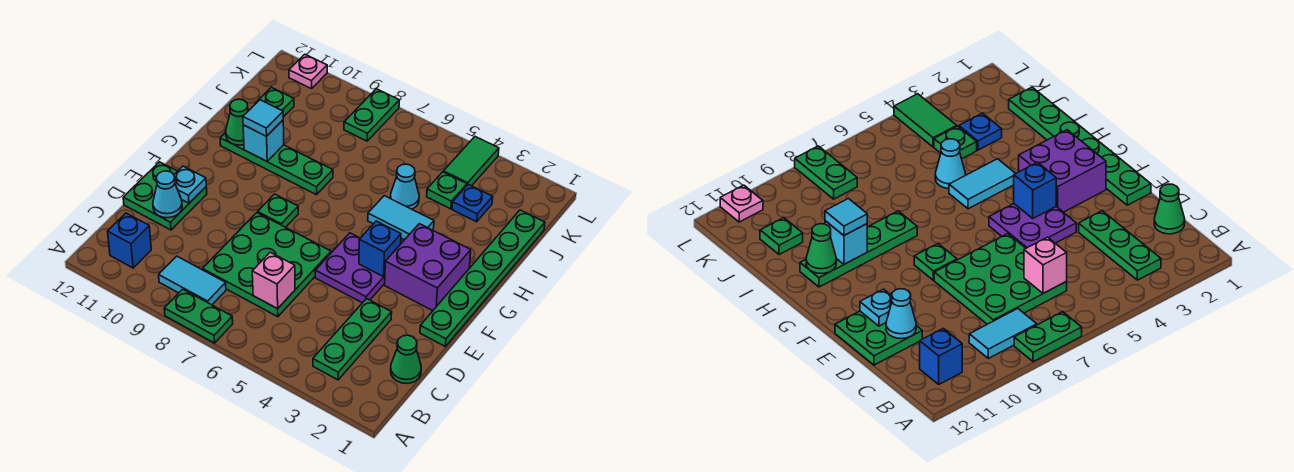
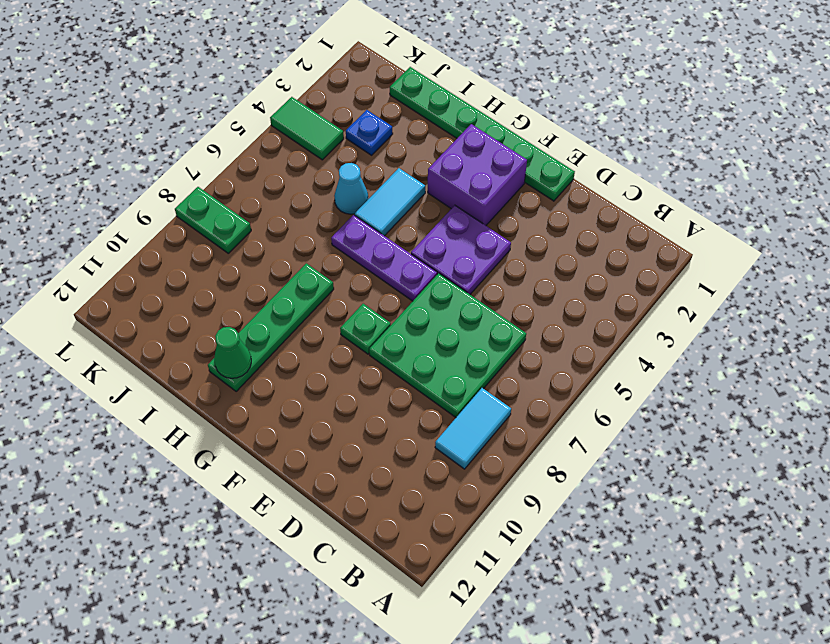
purple plate F6:H6 level 1 -> none
none -> green plate A7:A8 level 1
none -> green plate B3:D3 level 1
none -> blue brick B11 level 1

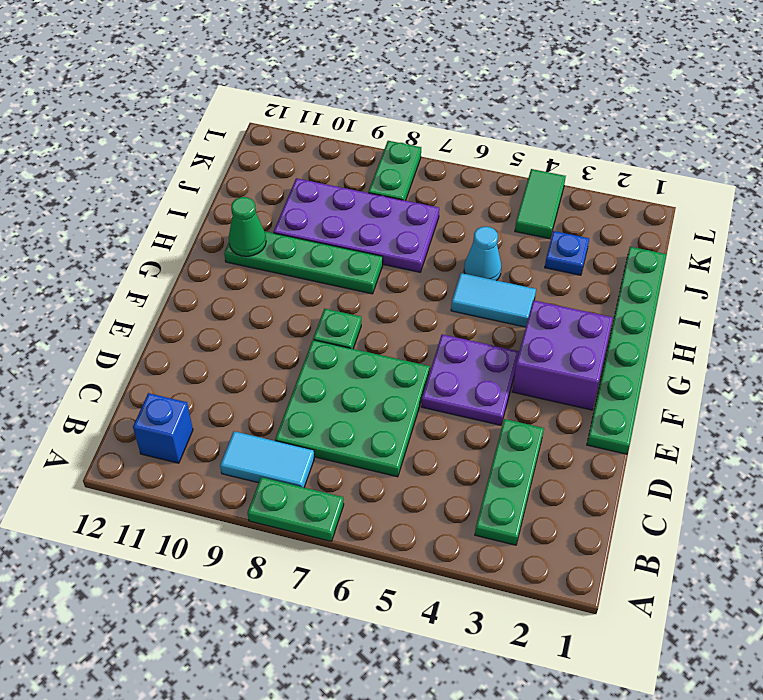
purple plate I7:J10 level 1 -> none
none -> green cone C1 level 1
none -> green plate D11:E12 level 1
none -> green plate J4 level 1

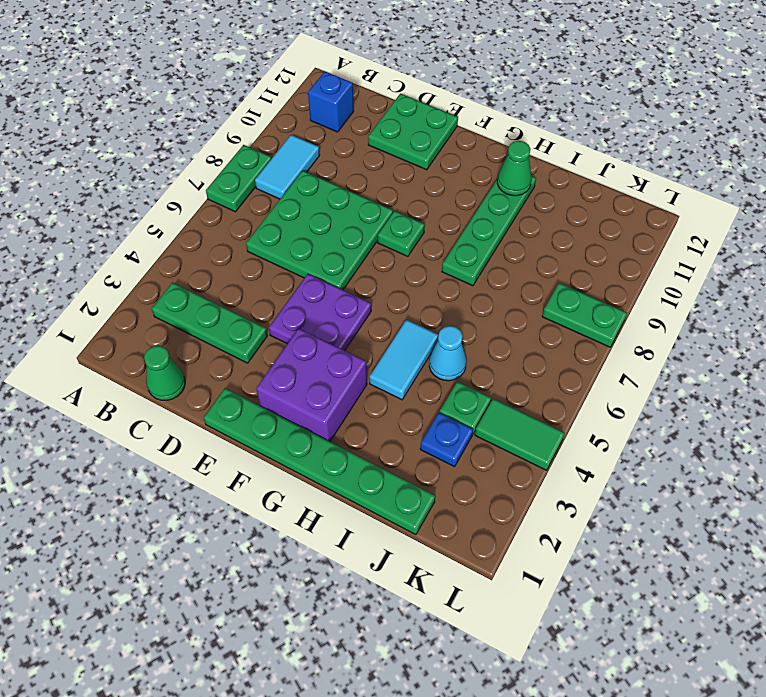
none -> green plate J11 level 1
none -> pink plate L11 level 1
none -> pink brick C6 level 2

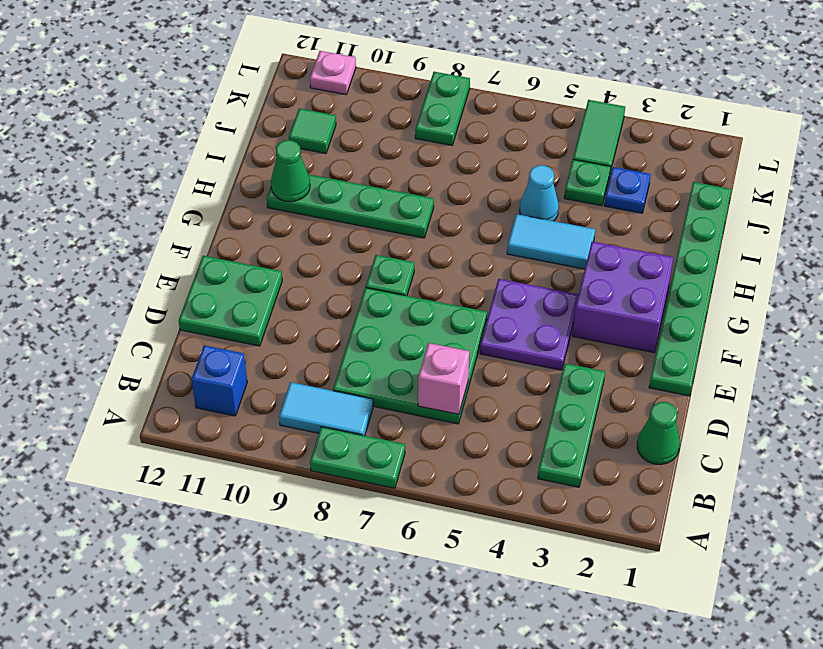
green tile J11 level 1 -> green plate J11 level 1
none -> cyan cone D11 level 2
none -> cyan plate E11 level 2
none -> blue brick F4 level 2

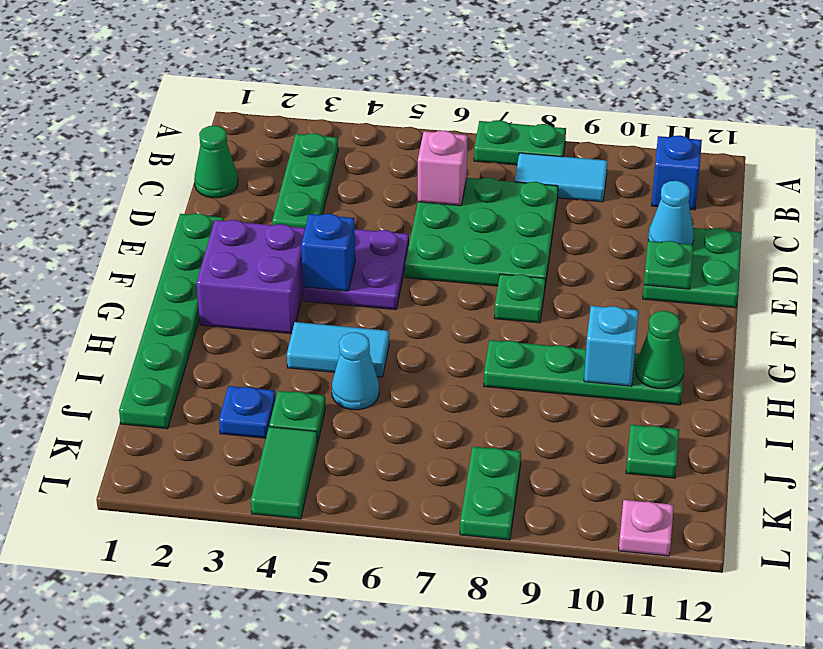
green plate E11 level 2 -> cyan plate E11 level 2
none -> cyan tile H10 level 3

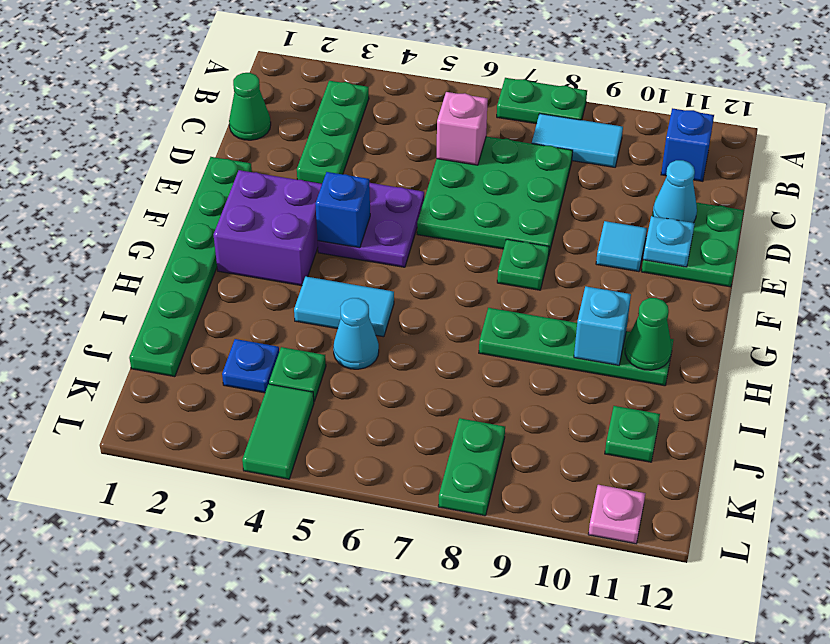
cyan tile E10 level 1 -> cyan tile H10 level 3

